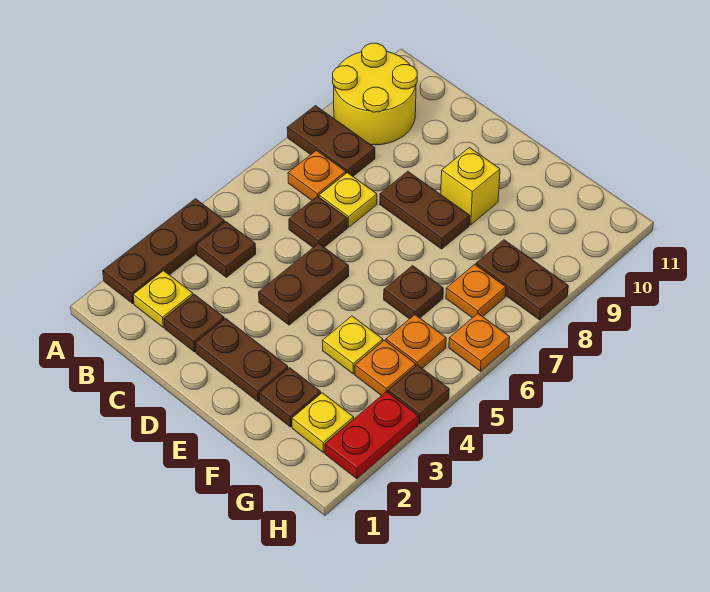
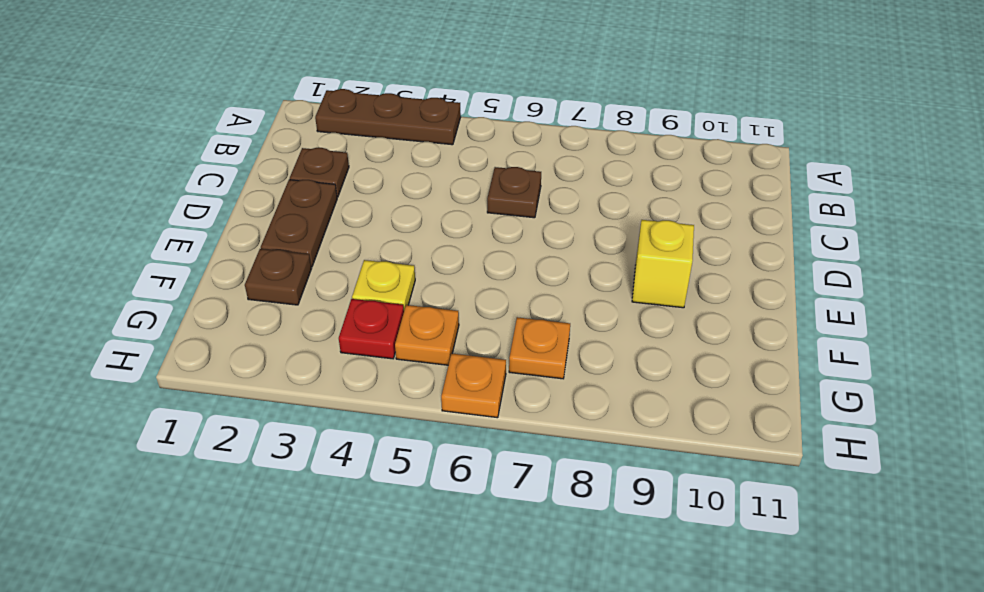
red plate G4 level 1 -> orange plate G4 level 1
none -> brown plate A8:B8 level 1
none -> yellow round brick A9:B10 level 1
none -> yellow plate B2 level 1

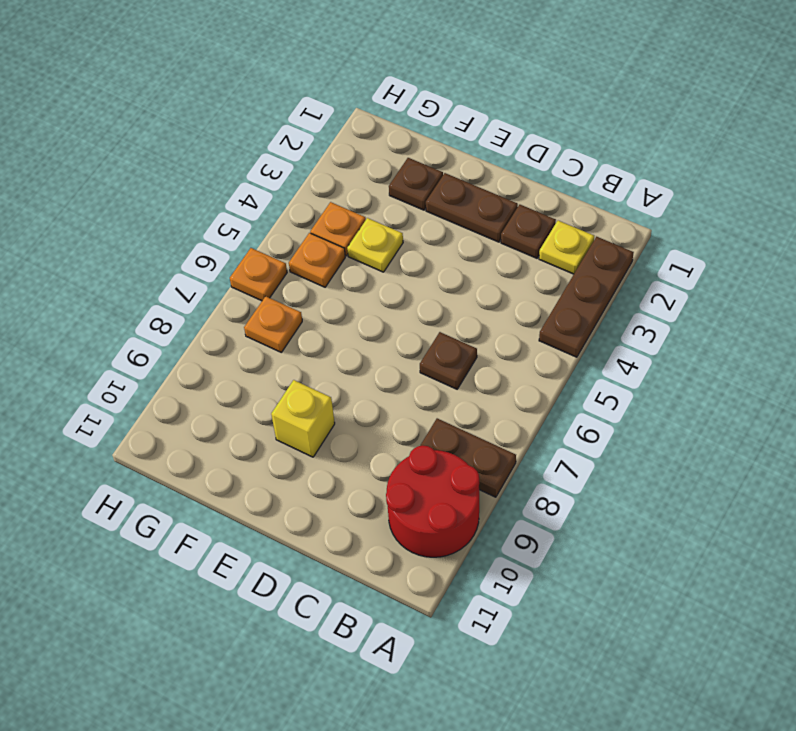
red round brick A9:B10 level 1 -> yellow round brick A9:B10 level 1
none -> brown plate B4 level 1
none -> orange plate B7 level 1
none -> yellow plate C7 level 1

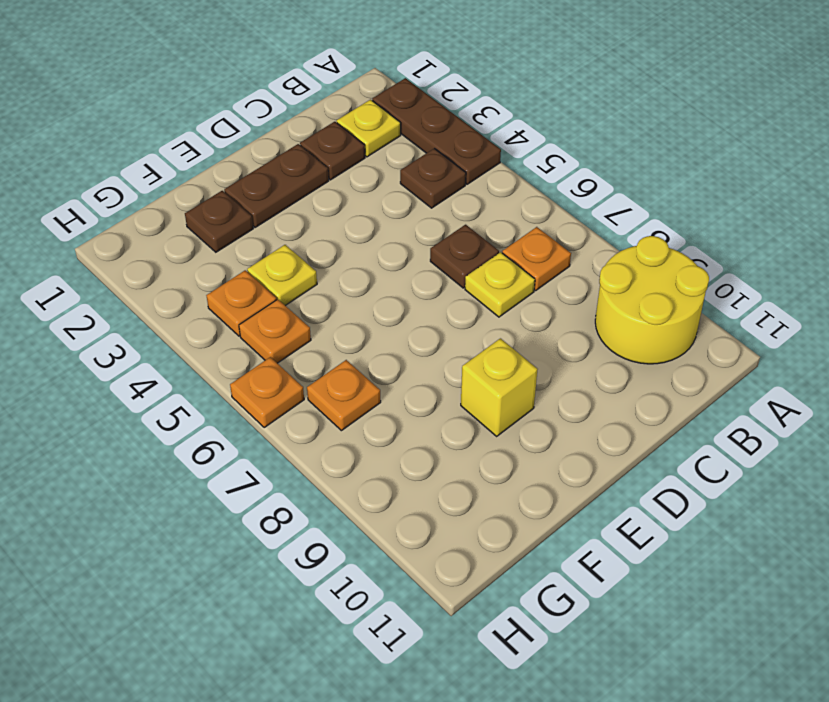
none -> brown plate A8:B8 level 1
none -> brown plate D4:D5 level 1
none -> brown plate D8:E8 level 1

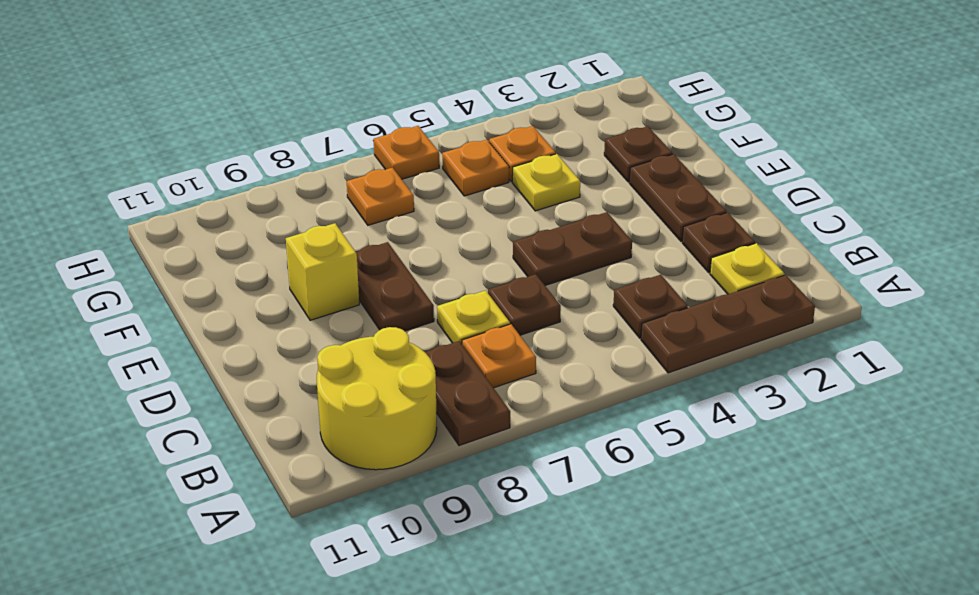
none -> brown plate F6 level 1
none -> yellow plate G2 level 1
none -> brown plate G8:H8 level 1

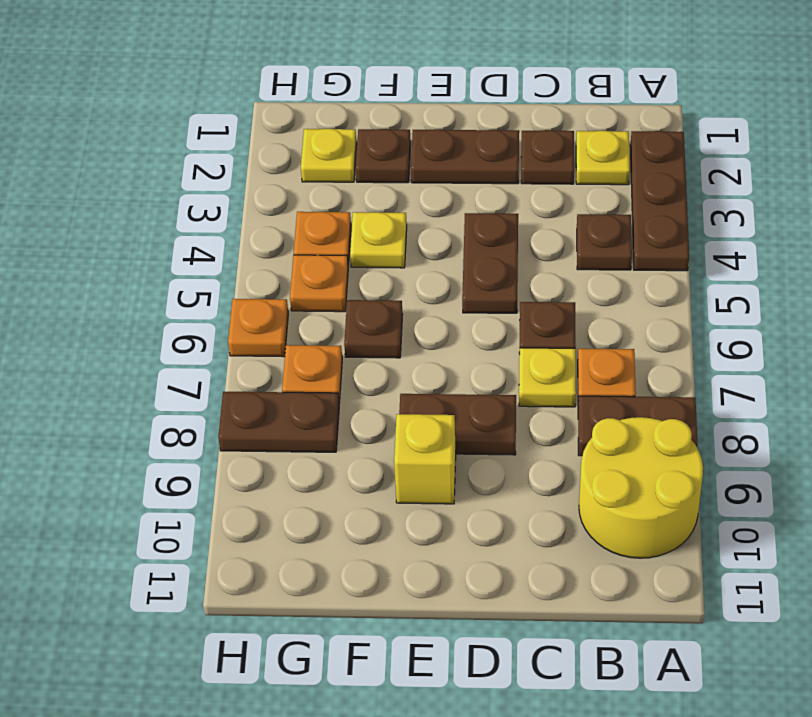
none -> red plate H2:H3 level 1
none -> brown plate H4 level 1

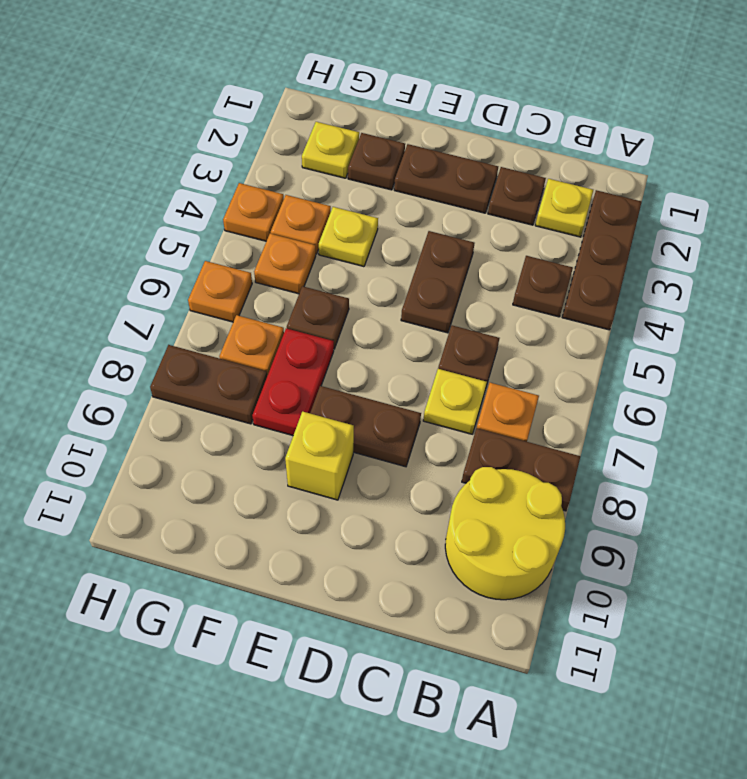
red plate F7:F8 level 1 -> red plate H2:H3 level 1
orange plate H4 level 1 -> brown plate H4 level 1

